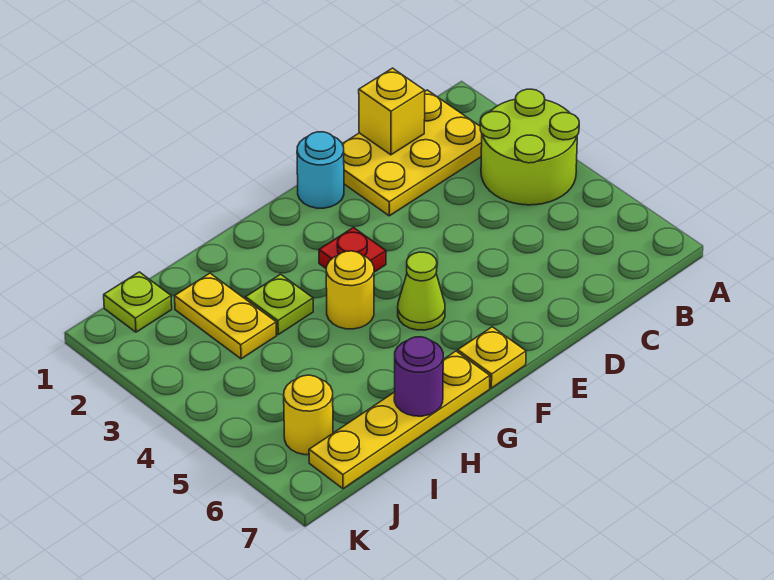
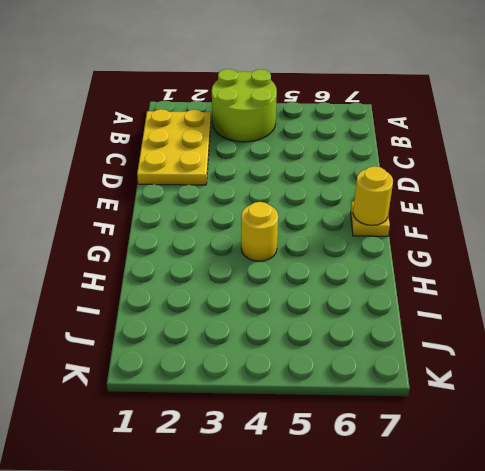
yellow round brick F7 level 2 -> yellow round brick J6 level 1
none -> cyan round brick E1 level 1
none -> red plate F3 level 1
none -> lime cone F5 level 1

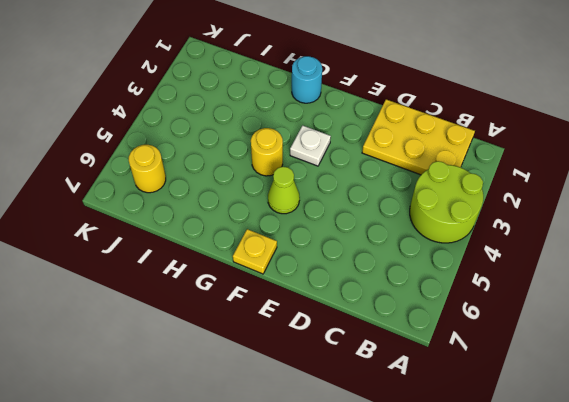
white plate F3 level 1 -> red plate F3 level 1
cyan round brick G1 level 1 -> cyan round brick E1 level 1
none -> yellow plate G7:J7 level 1
none -> lime plate H3 level 1
none -> yellow plate I2:I3 level 1

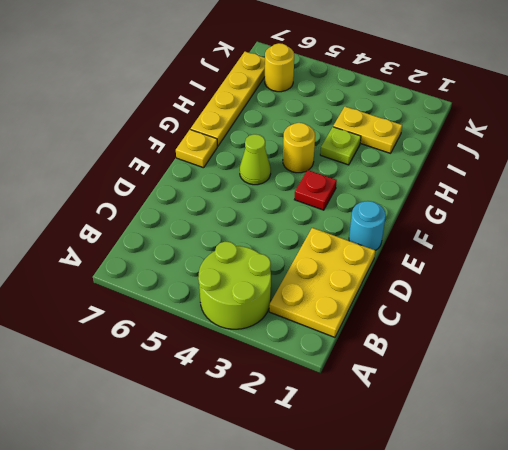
none -> lime plate J1 level 1
none -> yellow brick C1 level 2
none -> purple round brick H7 level 2

